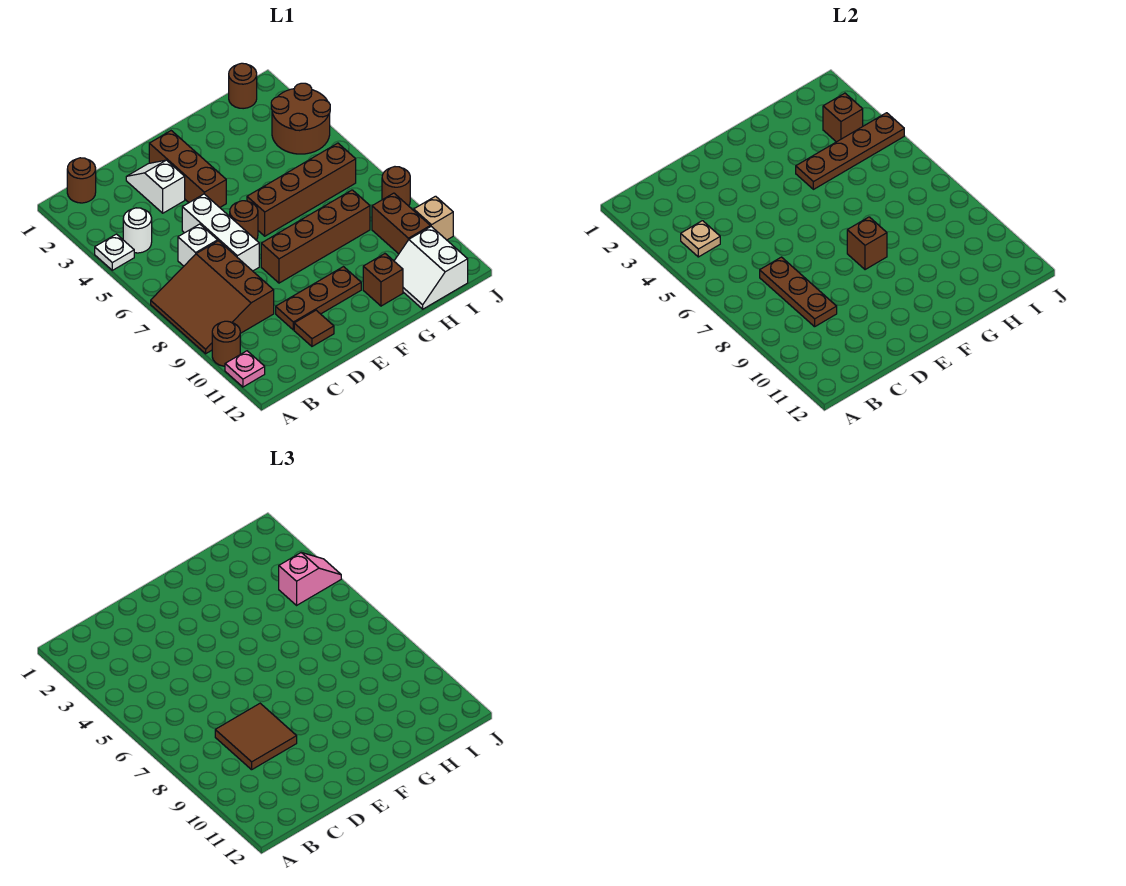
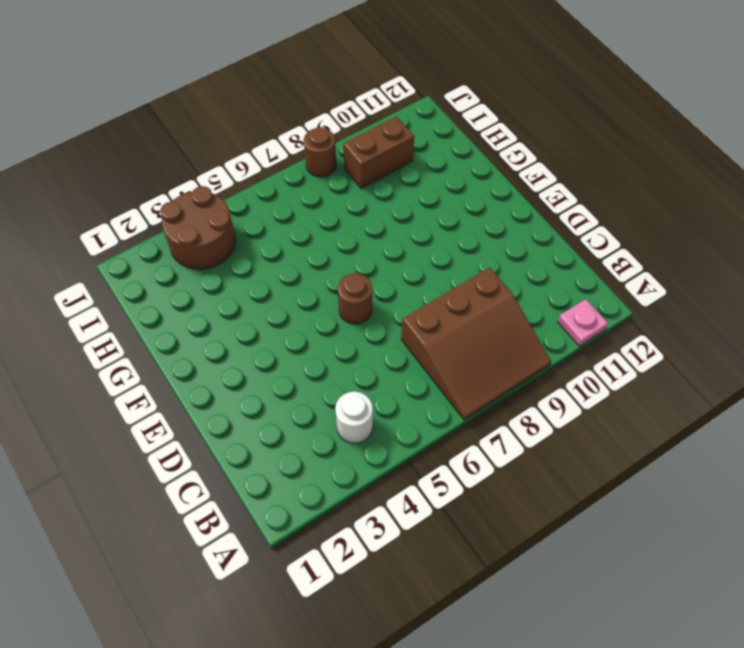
none -> white plate A4 level 1
none -> brown round brick A10 level 1
none -> brown round brick B1 level 1

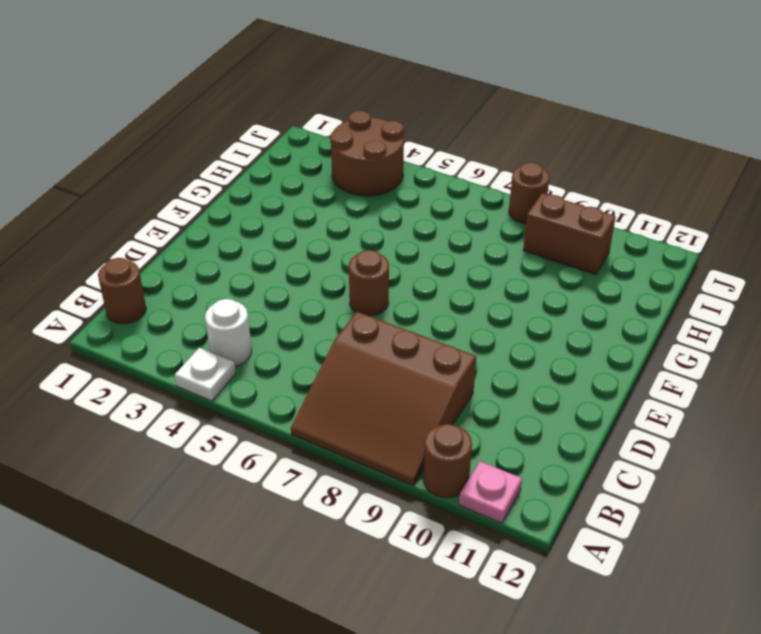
none -> white brick C6 level 1
none -> white slope D2:D3 level 1 top 3
none -> white brick D5:D7 level 1

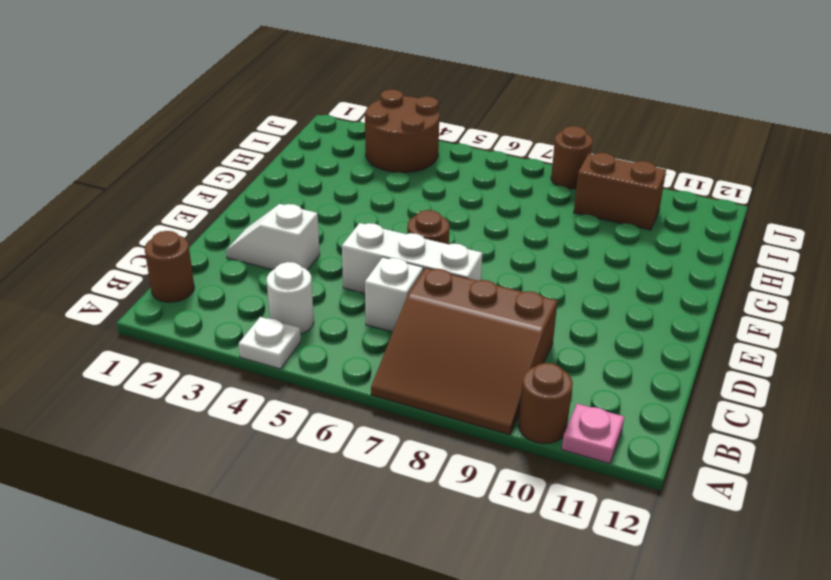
none -> brown plate D10:F10 level 1
none -> brown tile D11 level 1
none -> brown brick E2:E4 level 1

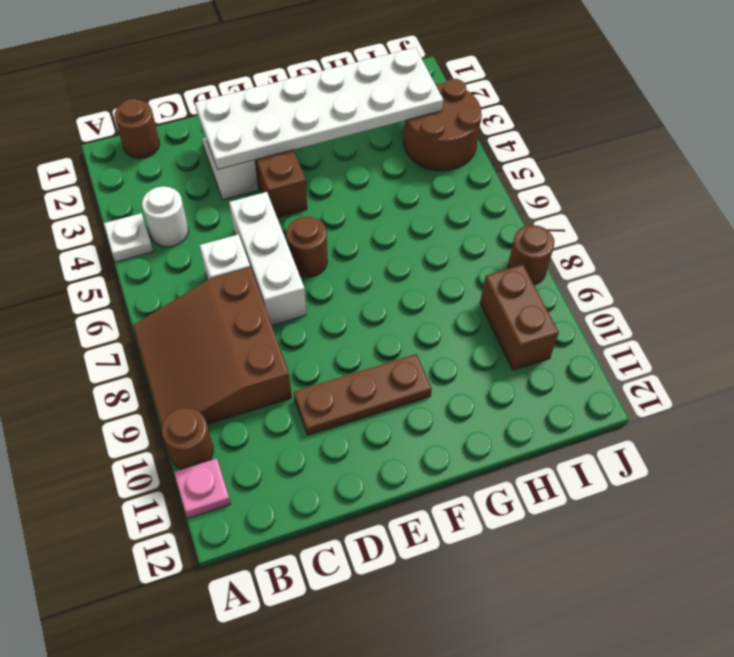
white plate D2:I3 level 2 -> brown brick I3 level 2
none -> brown tile D11 level 1
none -> brown brick E8:H8 level 1
none -> brown brick F6:I6 level 1

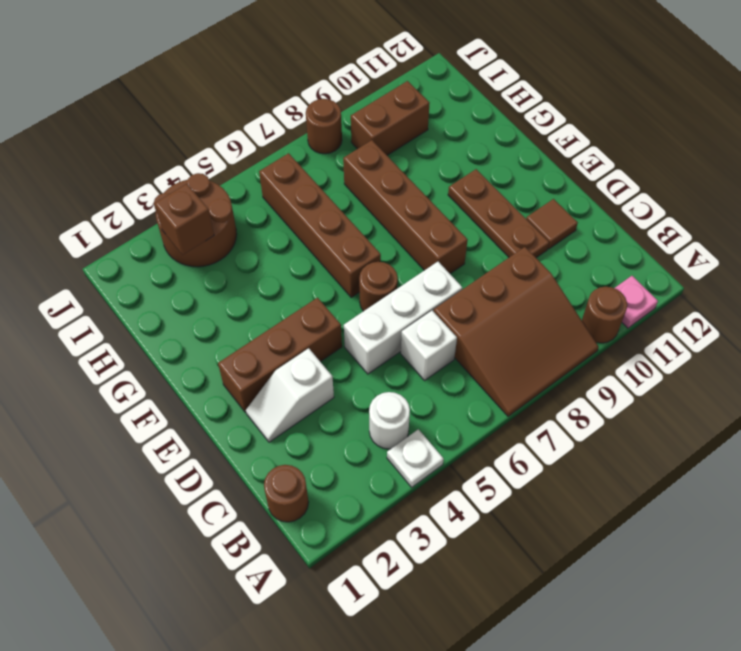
none -> brown brick G11 level 1
none -> white slope H11:I12 level 1 top I
none -> brown round brick I1 level 1

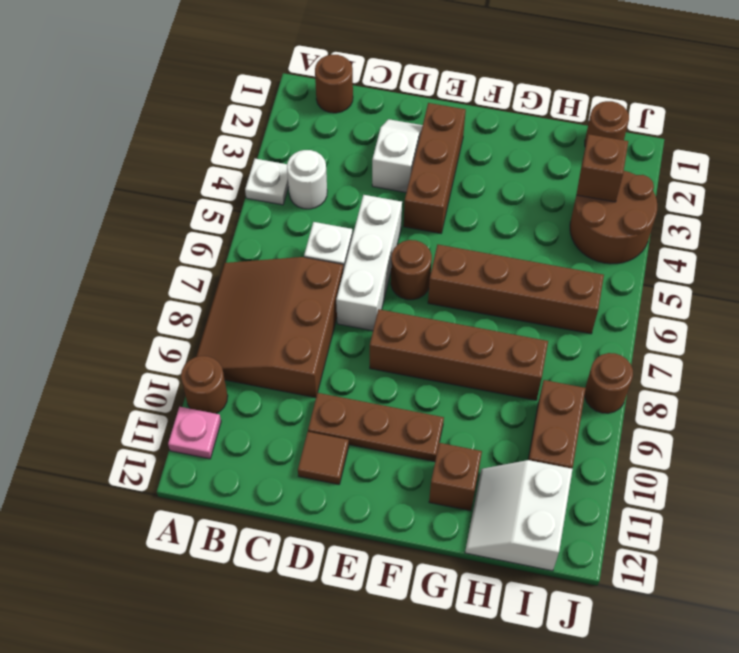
none -> tan brick J10 level 1
none -> tan plate B4 level 2
none -> brown plate C7:C9 level 2

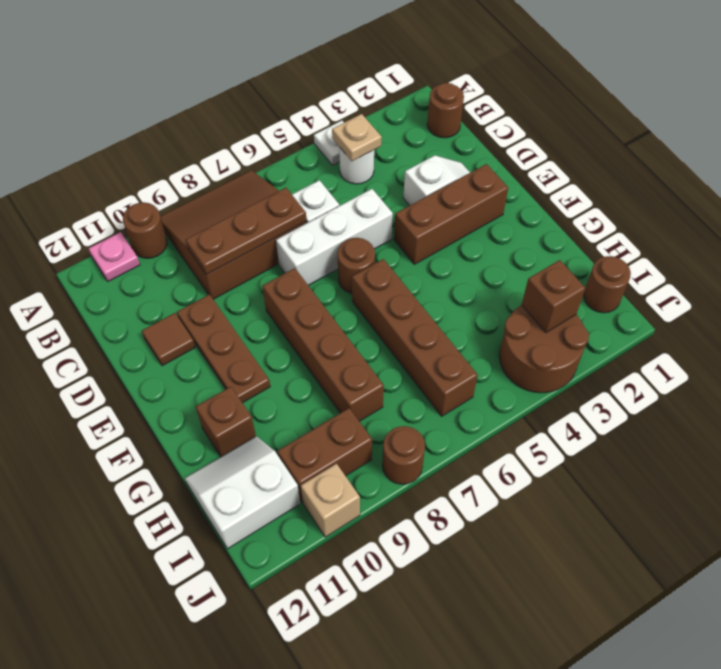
none -> brown brick F8 level 2
none -> brown plate G4:J4 level 2
none -> brown tile C8:D9 level 3

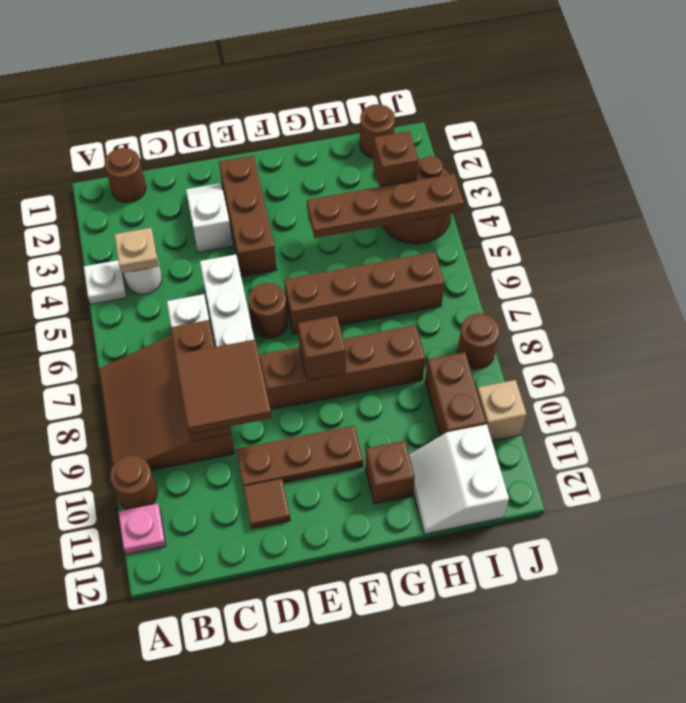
none -> pink slope I4:J4 level 3 top I

